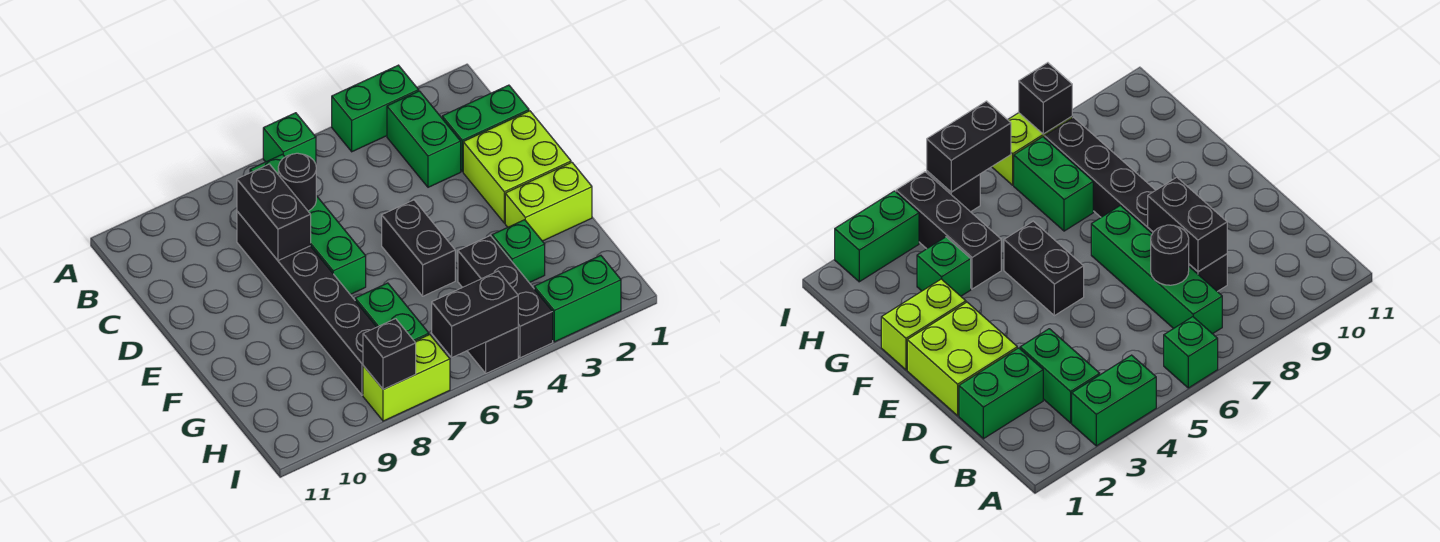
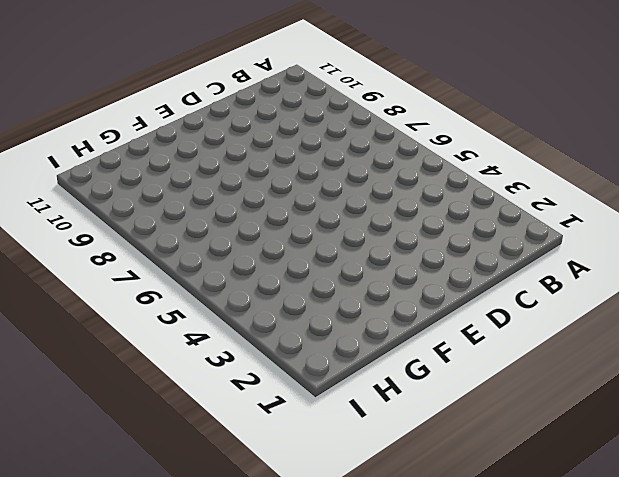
none -> green brick A3:A4 level 1
none -> green brick A6 level 1
none -> green brick B3:C3 level 1

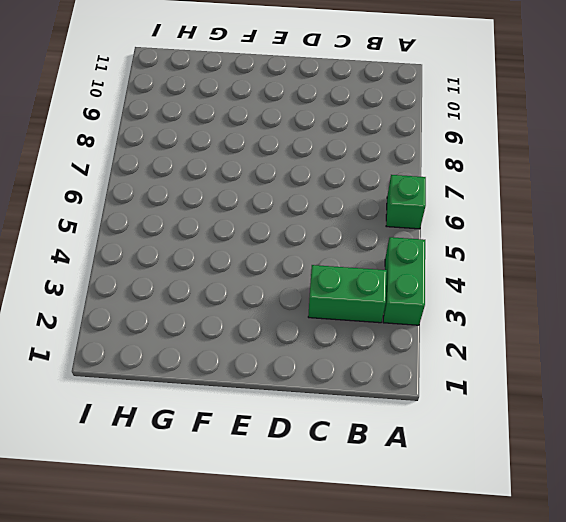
none -> green brick B7:E7 level 1
none -> green brick C1:C2 level 1
none -> black brick C8:H8 level 1

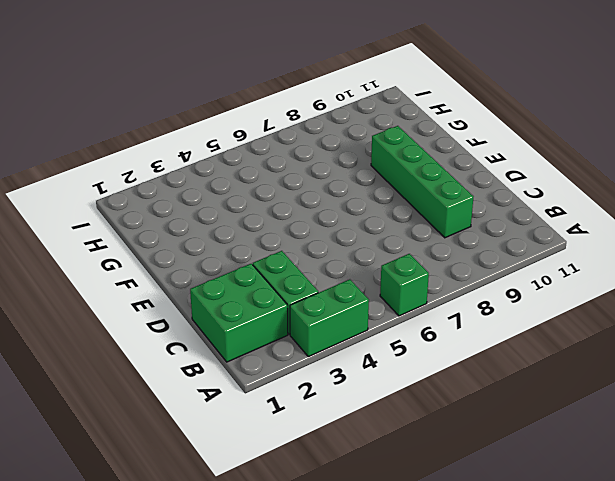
green brick B1:C2 level 1 -> green brick C1:C2 level 1
green brick C9:F9 level 1 -> green brick B7:E7 level 1
none -> black brick C8:H8 level 1
none -> lime brick D1:E2 level 1
none -> black brick E5:F5 level 1

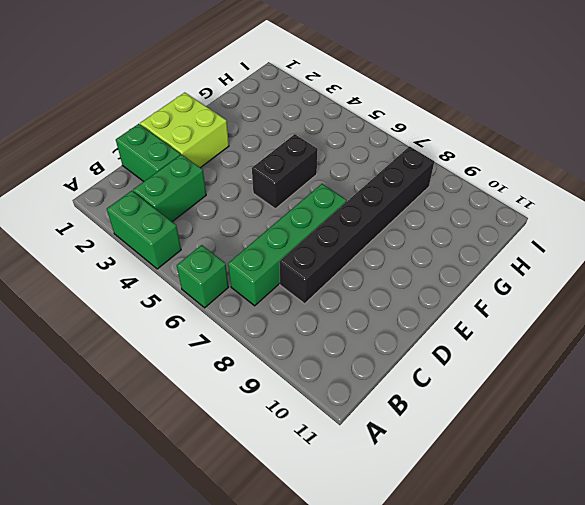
none -> lime brick F1:F2 level 1
none -> green brick G3 level 1
none -> black brick G4:I4 level 1

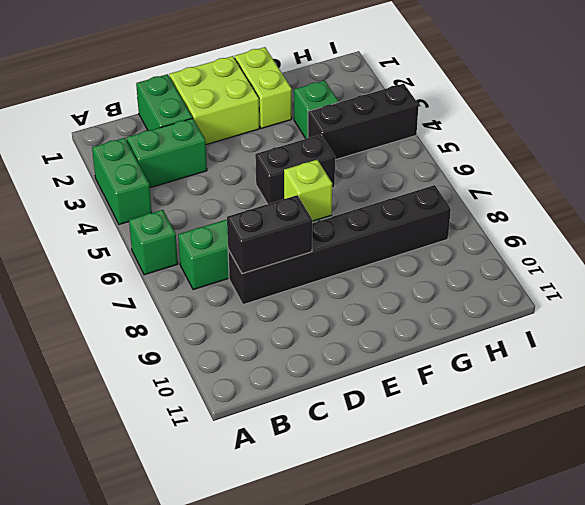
lime brick E7 level 2 -> none
none -> green brick G7:H7 level 1
none -> green brick I2:I3 level 1
none -> black brick I5 level 1

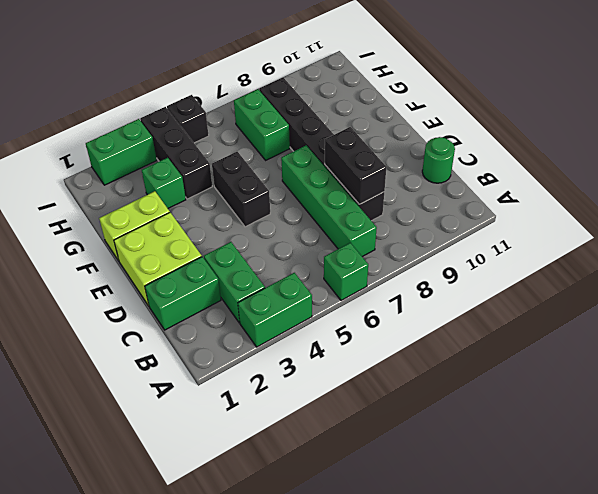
green round brick C11 level 1 -> none
none -> lime brick I7:I8 level 1
none -> black round brick C7 level 2
none -> black brick I5:I6 level 2

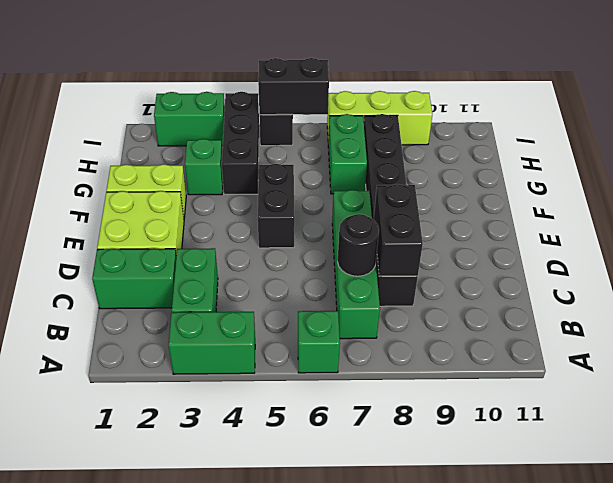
lime brick I7:I9 level 1 -> lime brick I7:I8 level 1
none -> black brick I8 level 2

